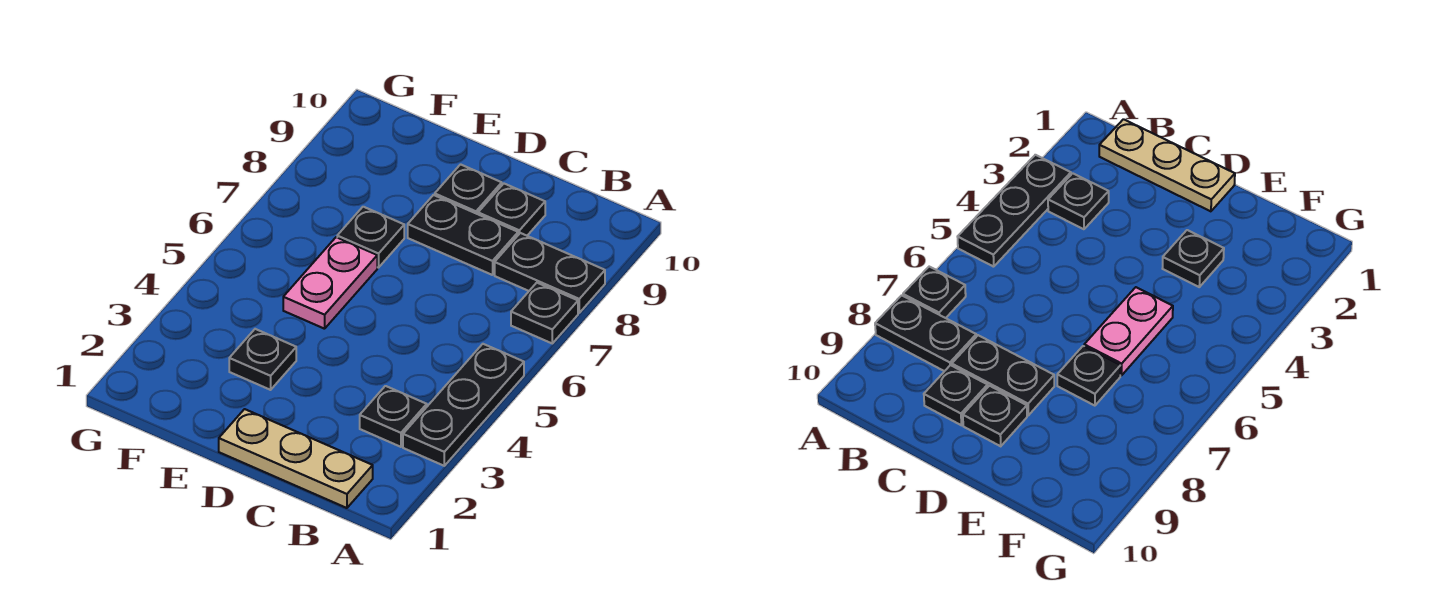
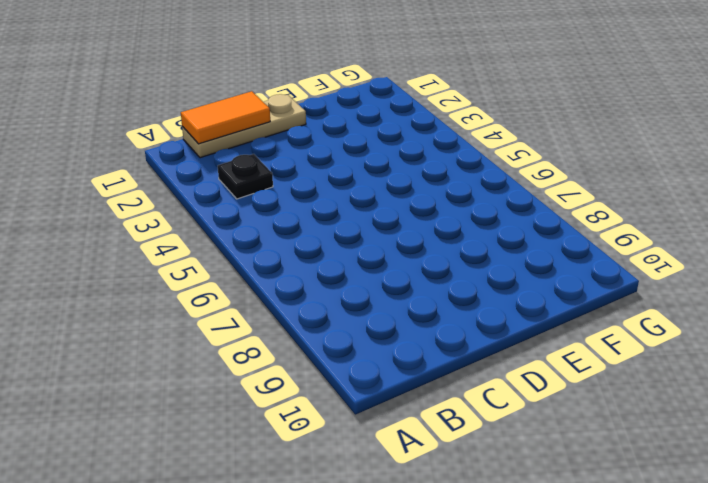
orange tile B1:C1 level 2 -> none
none -> black plate A3:A5 level 1
none -> black plate A7 level 1

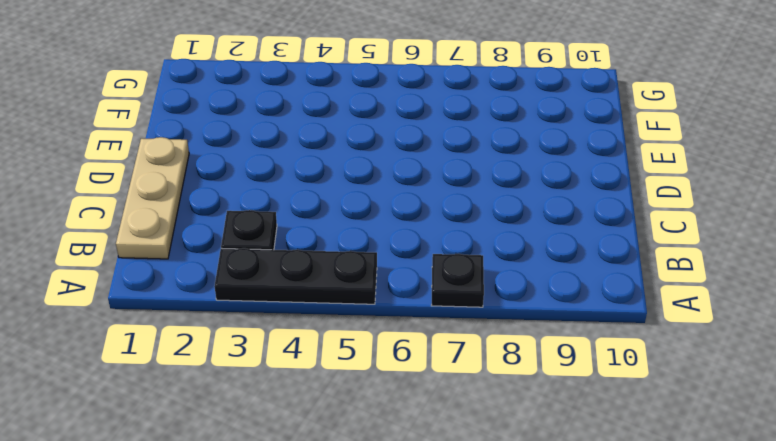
none -> black plate A8:B8 level 1
none -> black plate C8:D8 level 1

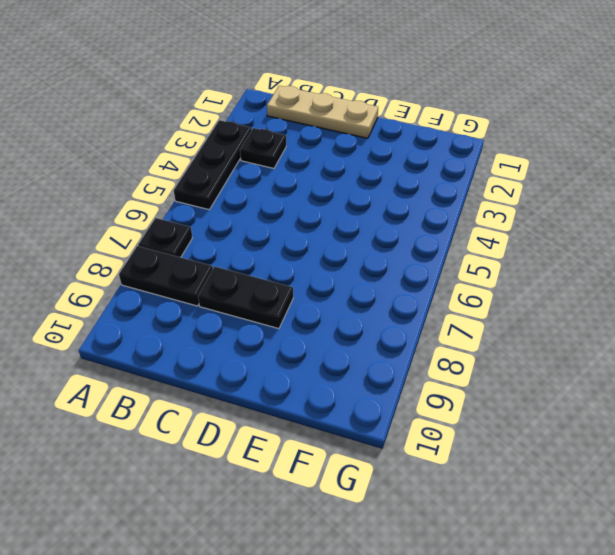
none -> black plate C9 level 1
none -> black plate D9 level 1

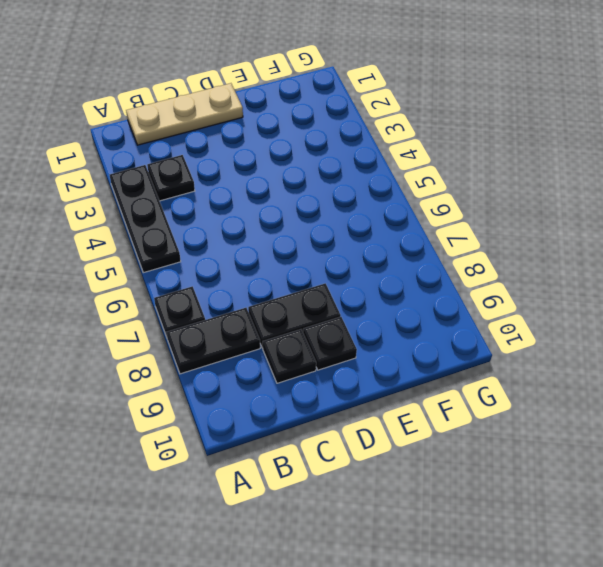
none -> black plate E3 level 1
none -> pink plate E5:E6 level 1

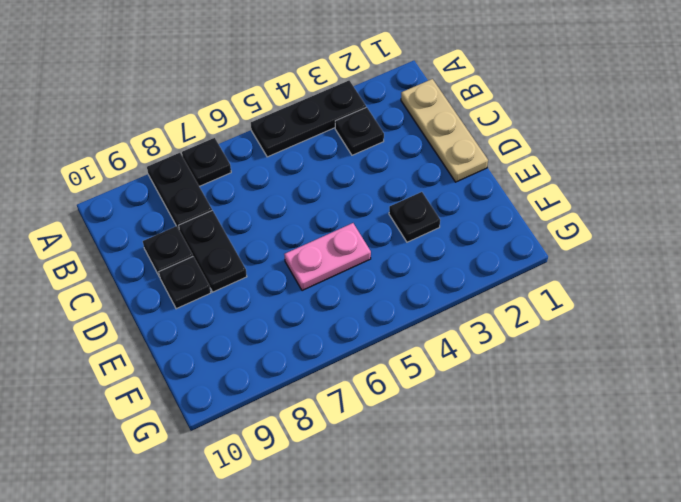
none -> black plate E7 level 1

